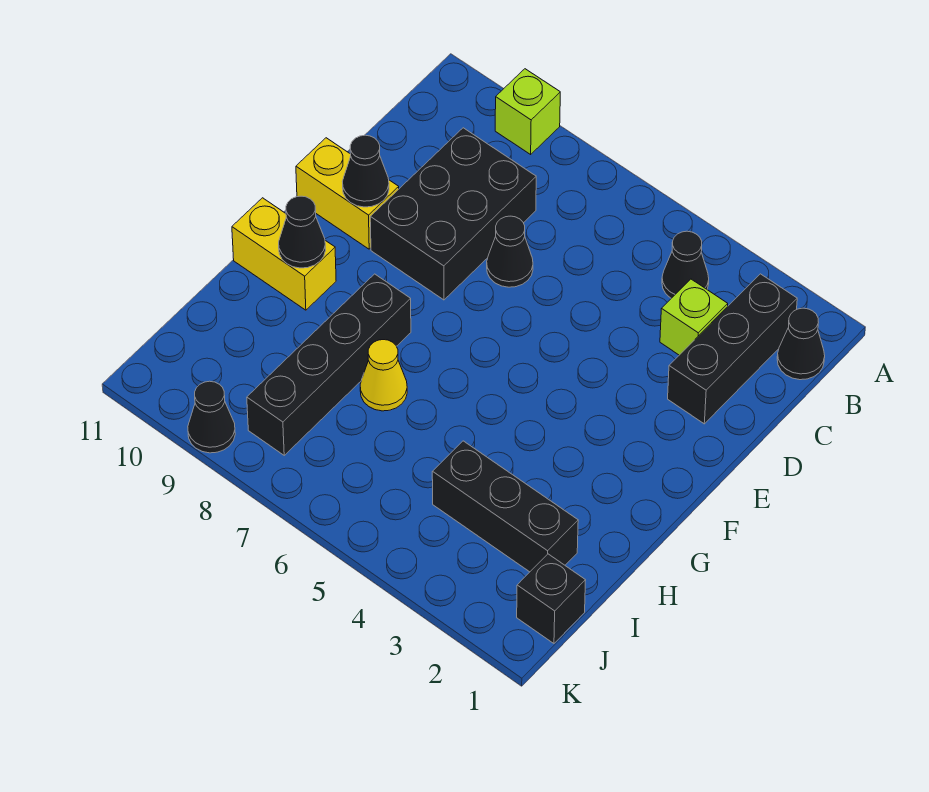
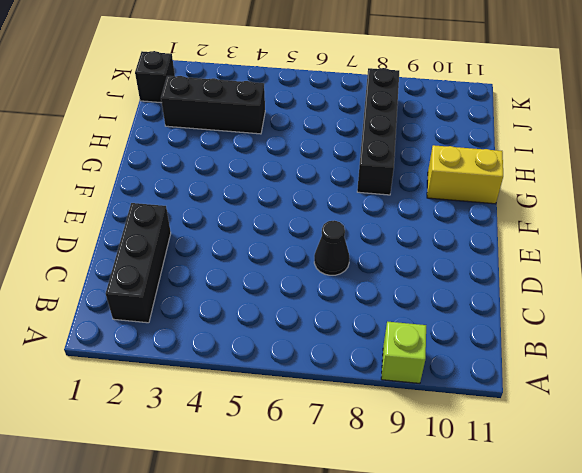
none -> black cone B1 level 1
none -> black cone B4 level 1
none -> lime brick C3 level 1

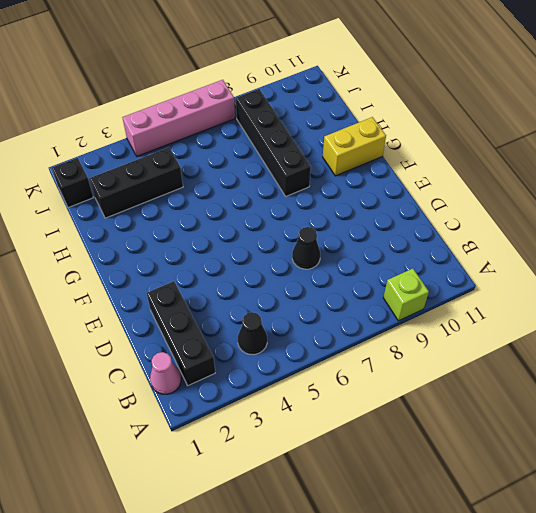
pink cone B1 level 1 -> black cone B1 level 1
pink brick K4:K7 level 1 -> none
none -> lime brick C3 level 1
none -> black brick C8:E9 level 1
none -> yellow brick E10:E11 level 1

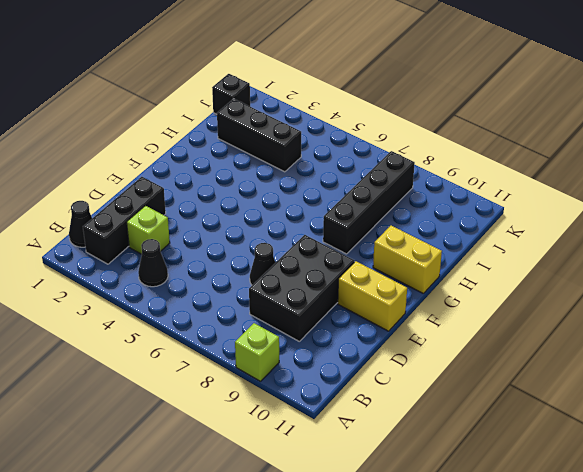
none -> yellow cone H7 level 1
none -> black cone K9 level 1
none -> black cone E10 level 2

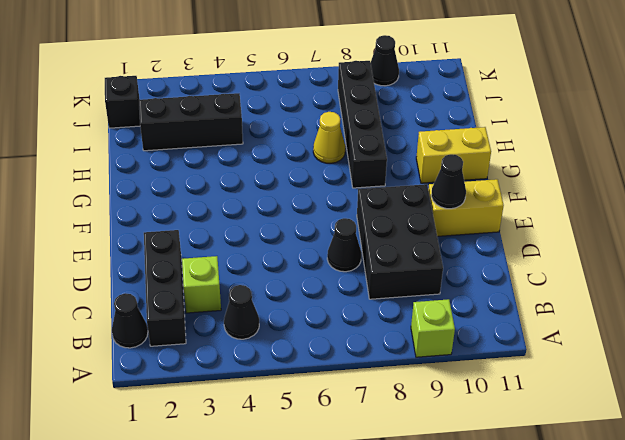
none -> black cone G10 level 2

